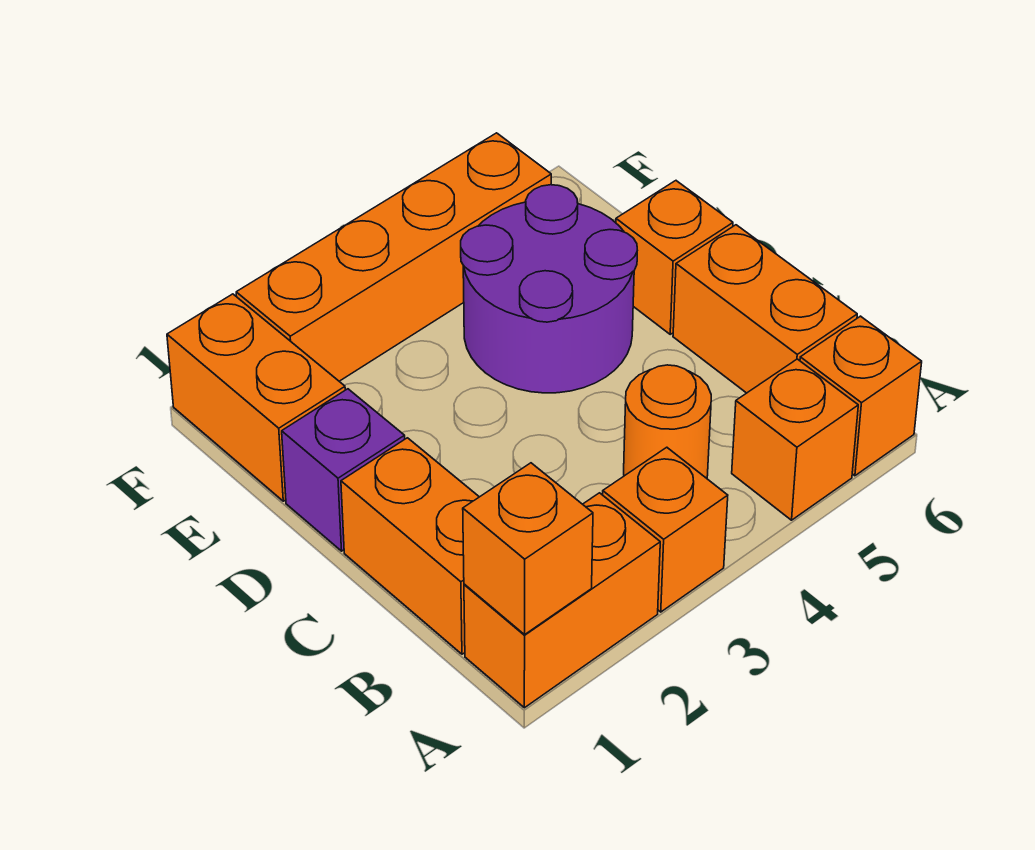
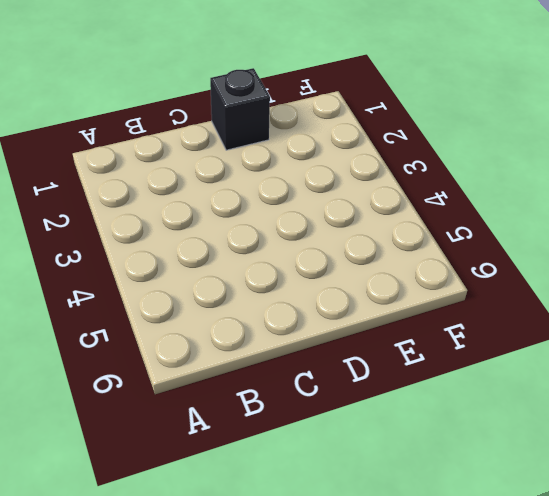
black brick D1 level 1 -> purple brick D1 level 1
none -> orange brick A1:A2 level 1
none -> orange brick A3 level 1
none -> orange brick A5 level 1

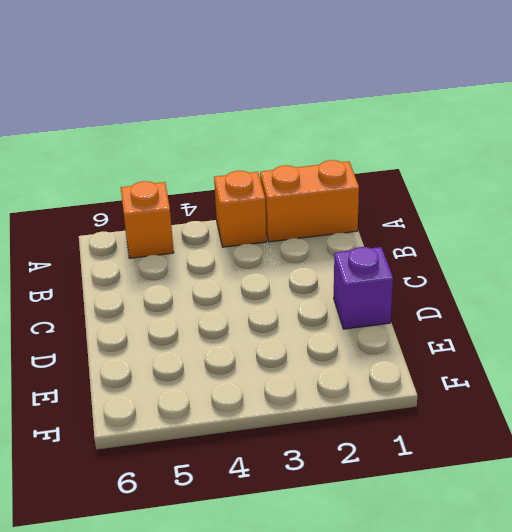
none -> orange brick A6 level 1
none -> orange brick B1:C1 level 1
none -> orange round brick B4 level 1

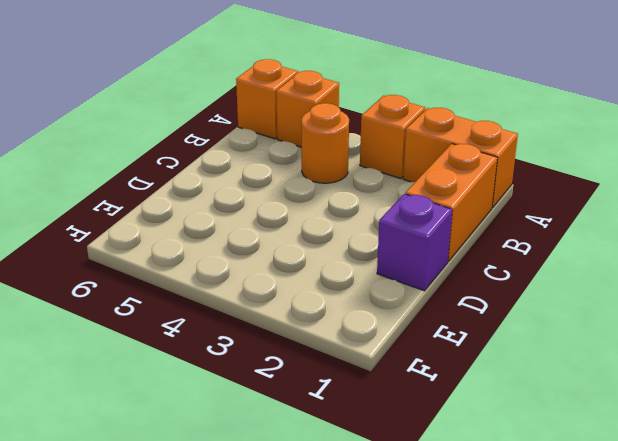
none -> orange brick B6:C6 level 1
none -> purple round brick D4:E5 level 1
none -> orange brick D6 level 1

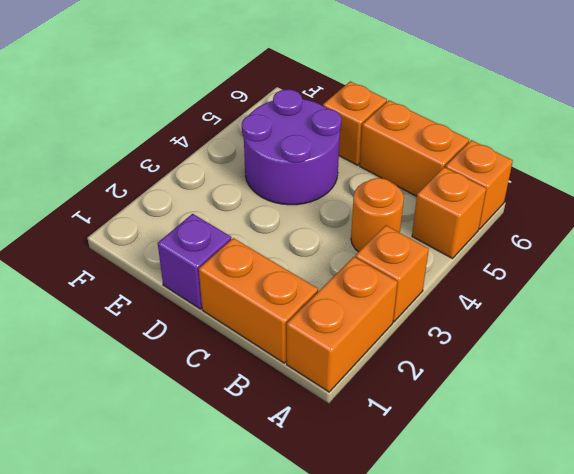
none -> orange brick E1:F1 level 1
none -> orange brick F2:F5 level 1
none -> orange brick A1 level 2

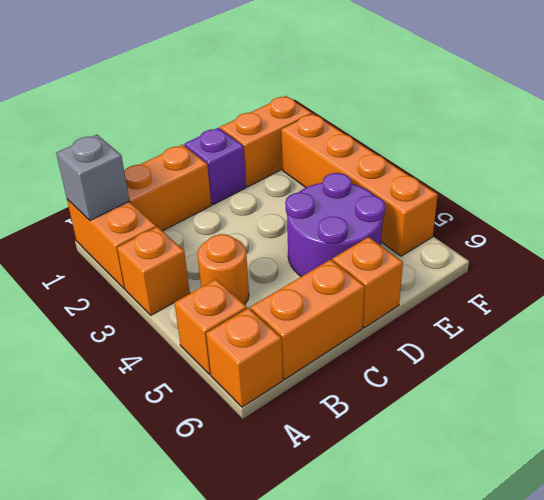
grey brick A1 level 2 -> orange brick A1 level 2

